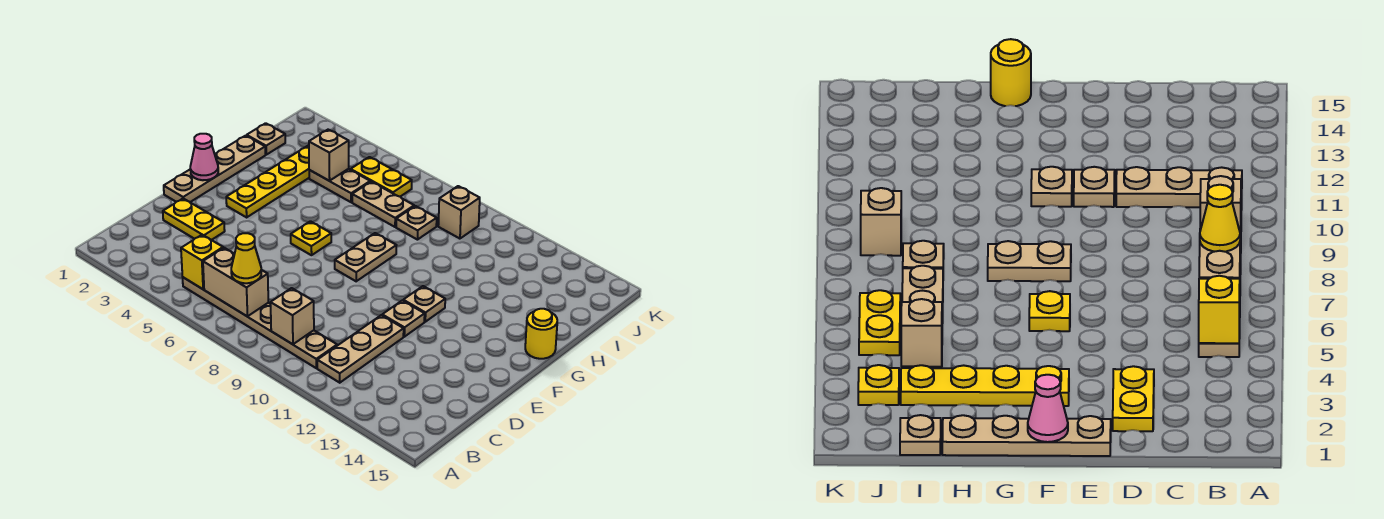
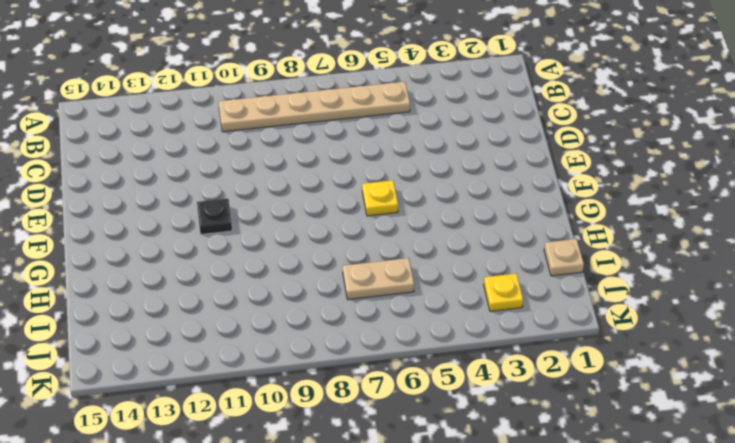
black plate F11 level 1 -> tan plate F11 level 1
none -> tan plate B11:D11 level 1
none -> yellow plate D2:D3 level 1
none -> tan plate E1:H1 level 1

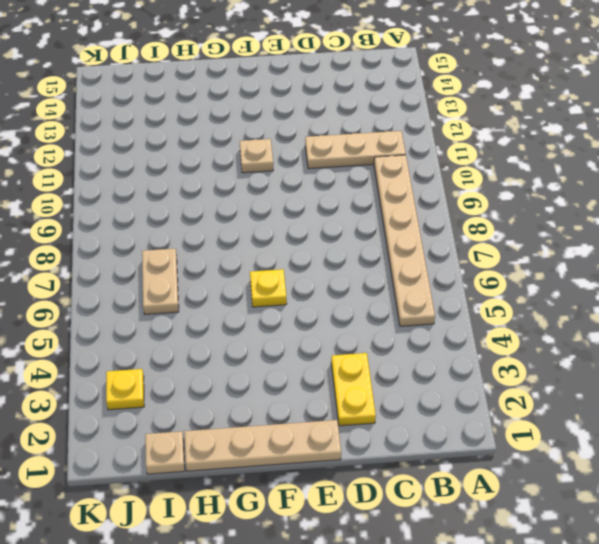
none -> tan plate E11 level 1
none -> yellow plate F3:I3 level 1
none -> tan plate F8:G8 level 1

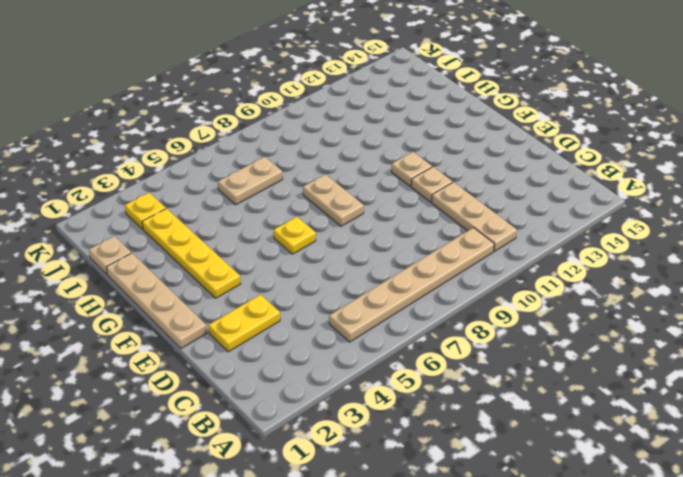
none -> yellow round brick G15 level 1
none -> tan plate I4:I5 level 1
none -> tan plate I8 level 1

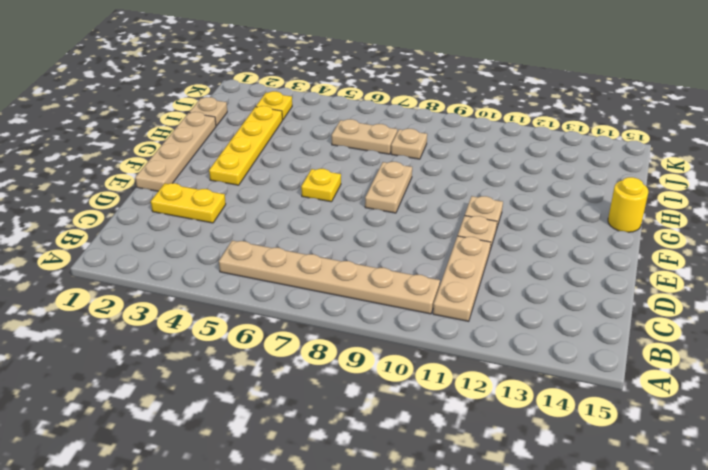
none -> tan plate I4:I5 level 1
none -> yellow plate J5:J6 level 1
none -> tan brick J9 level 1

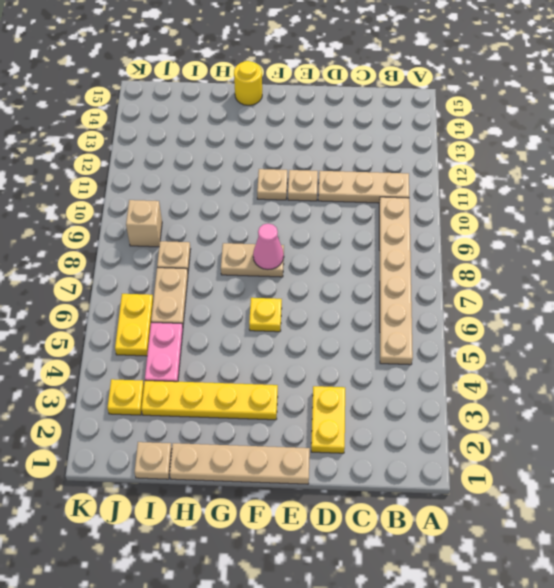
pink cone F8 level 2 -> pink cone F1 level 2
pink plate I4:I5 level 1 -> tan plate I4:I5 level 1
none -> yellow brick B5 level 2
none -> tan brick B6:B7 level 2
none -> tan brick B9 level 2

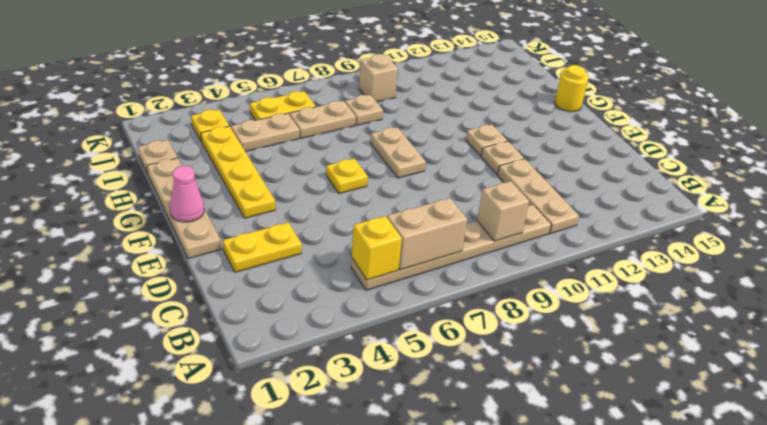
none -> tan brick I4 level 2
none -> yellow cone B7 level 3

